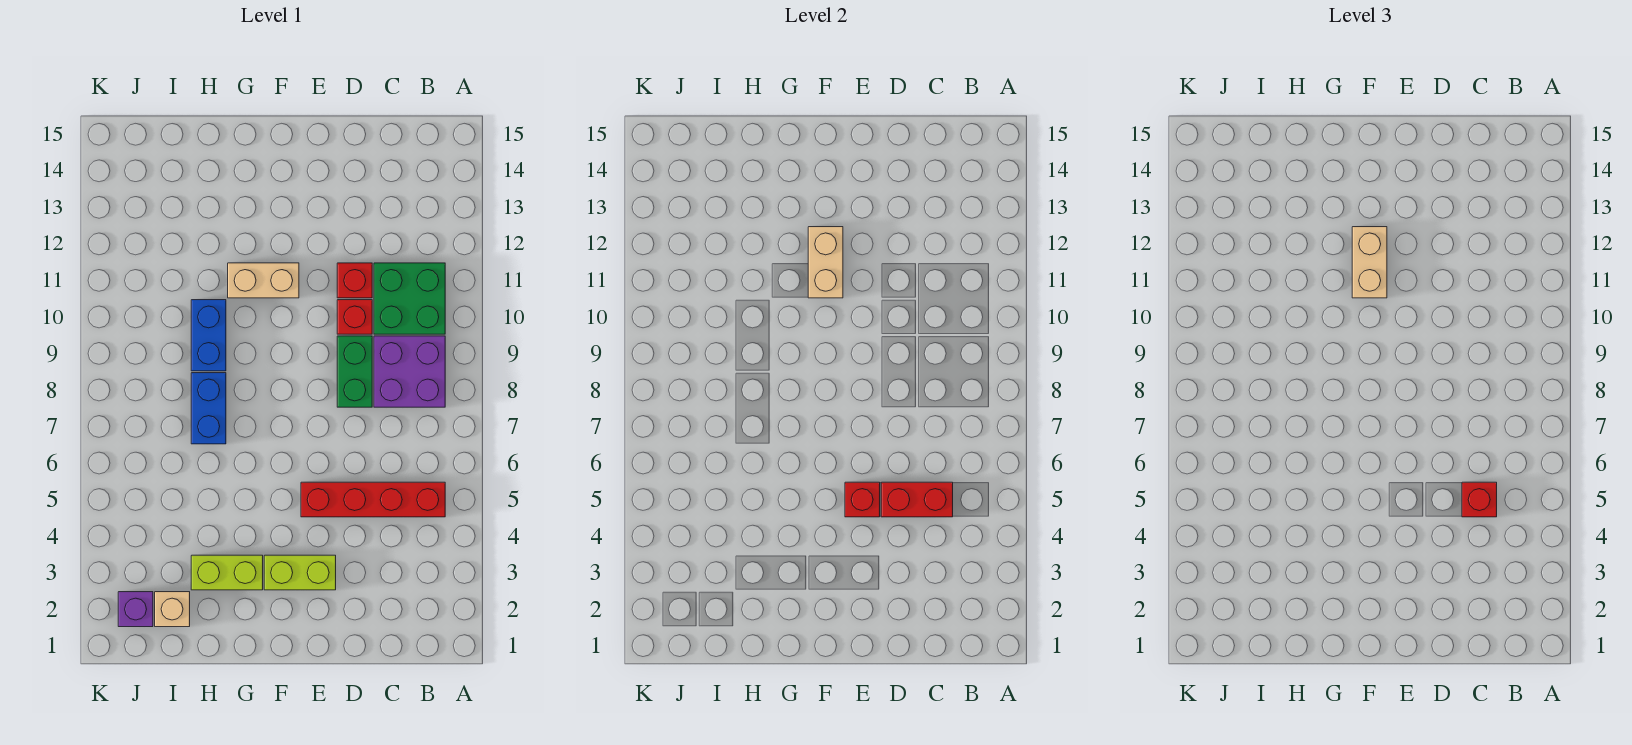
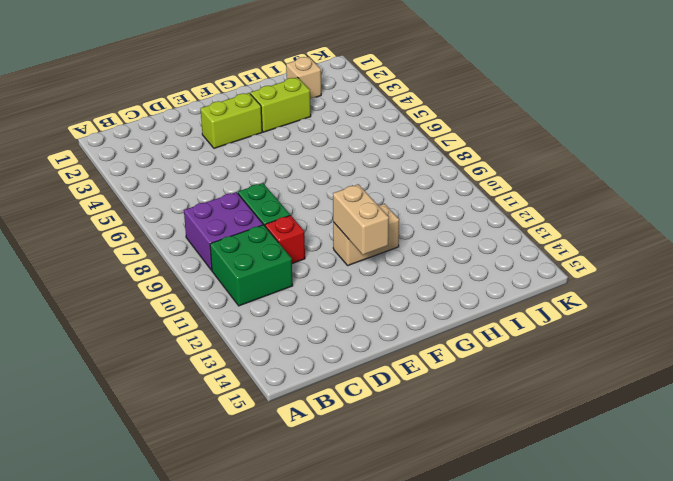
none -> red brick B5:E5 level 1
none -> red brick D11 level 1
none -> blue brick H7:H8 level 1

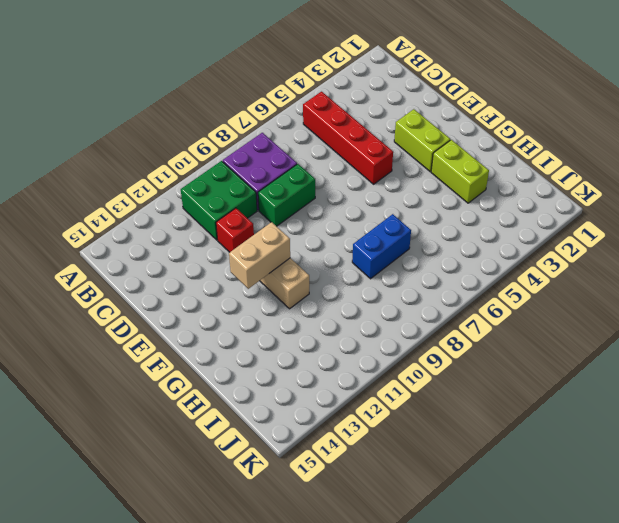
none -> red brick D10 level 1
none -> blue brick H9:H10 level 1
none -> tan brick I2 level 1

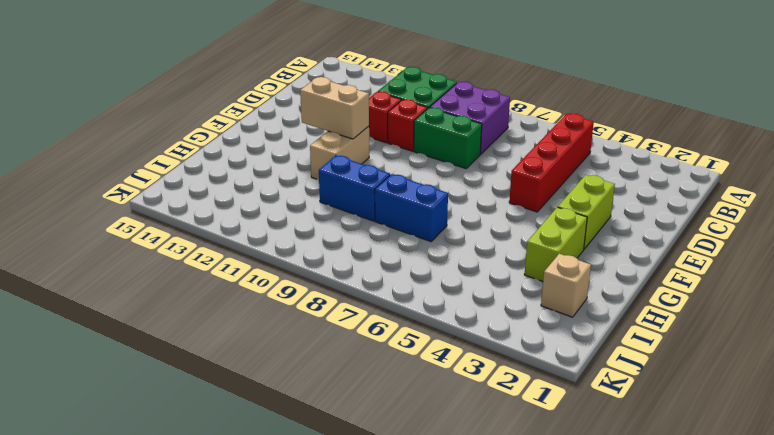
none -> purple brick J2 level 1
none -> red brick C5:D5 level 2
none -> red brick E5 level 2

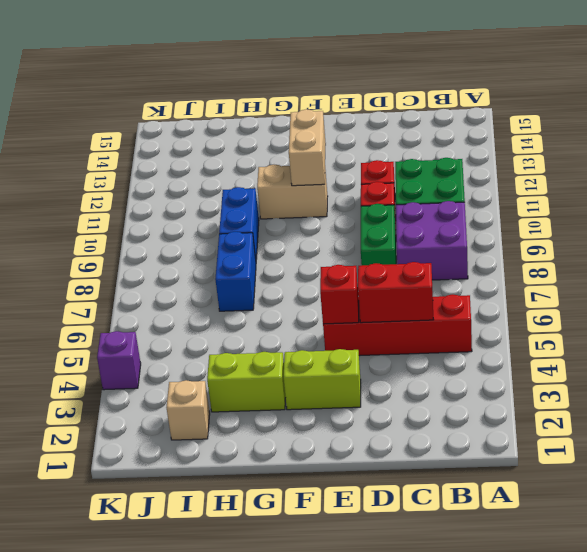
purple brick K4 level 1 -> purple brick J2 level 1
none -> red brick C5 level 3
none -> tan brick F11:F12 level 3

